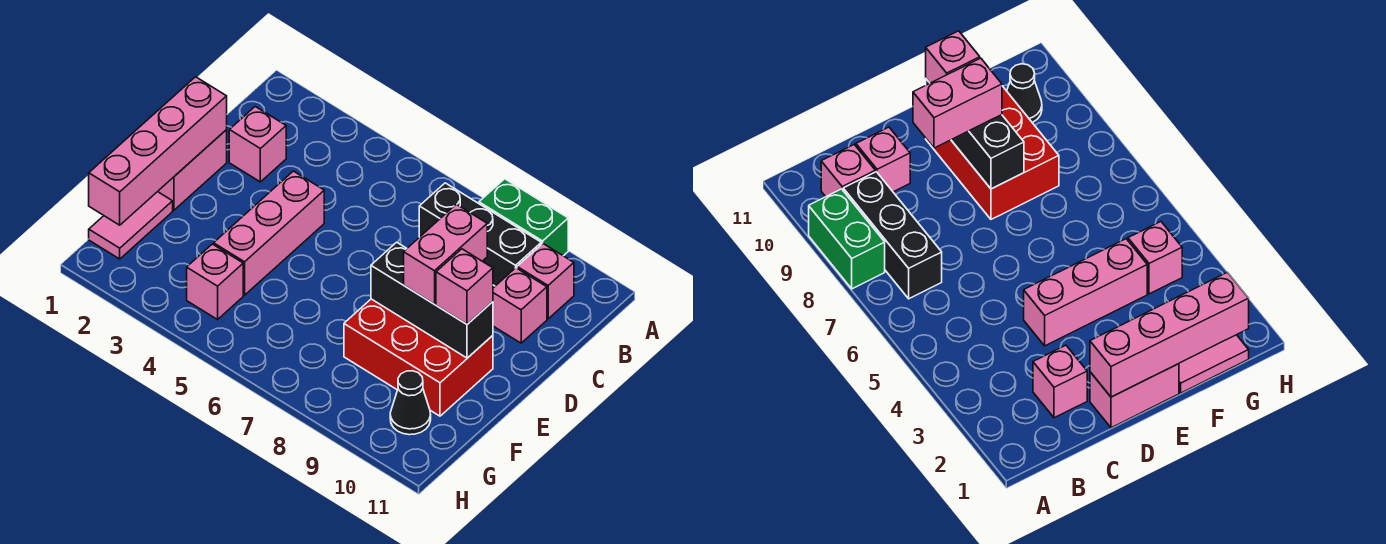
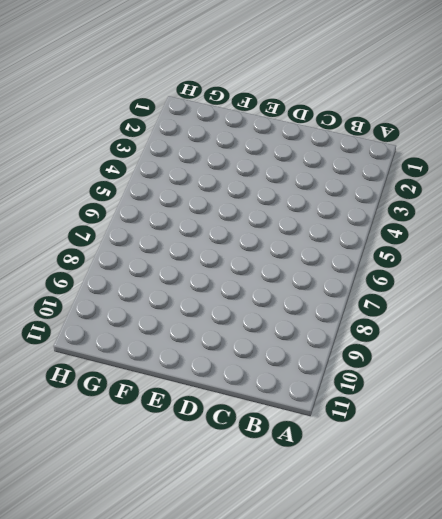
none -> green brick A8:A9 level 1
none -> black brick B7:B9 level 1
none -> pink brick B10 level 1

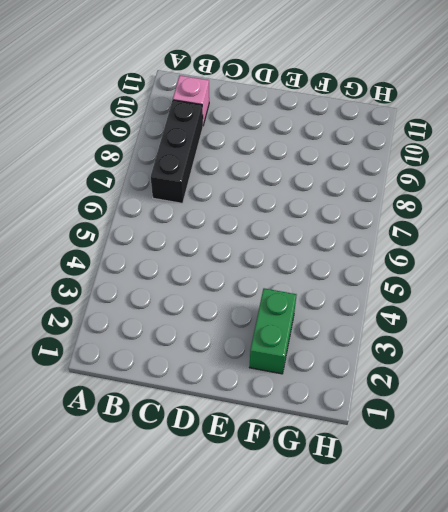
green brick F2:F3 level 1 -> green brick A8:A9 level 1
none -> pink brick C2 level 1
none -> pink brick C10 level 1
none -> pink brick D1:E1 level 1

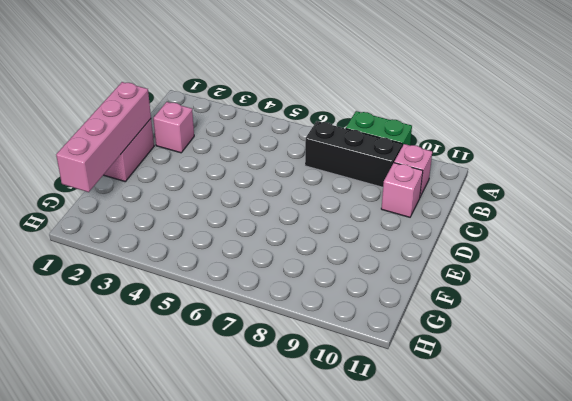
none -> pink brick D4:F4 level 1
none -> red brick E8:F10 level 1
none -> pink tile F1:G1 level 1

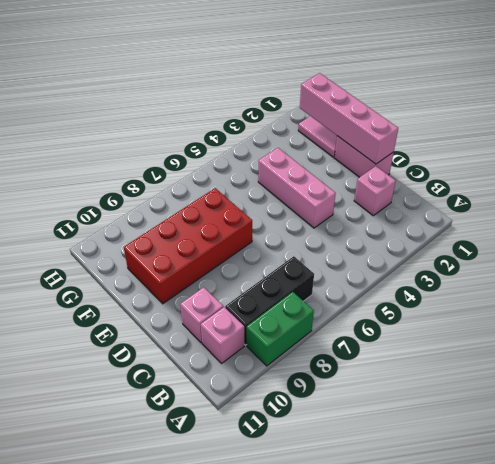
red brick E7:F10 level 1 -> red brick E8:F10 level 1
none -> pink brick G4 level 1
none -> black cone G10 level 1
none -> black brick E8:E10 level 2

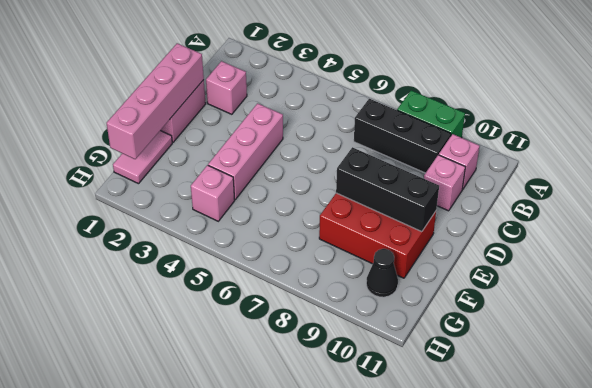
none -> pink brick D9:E9 level 3
none -> pink brick E10 level 3

